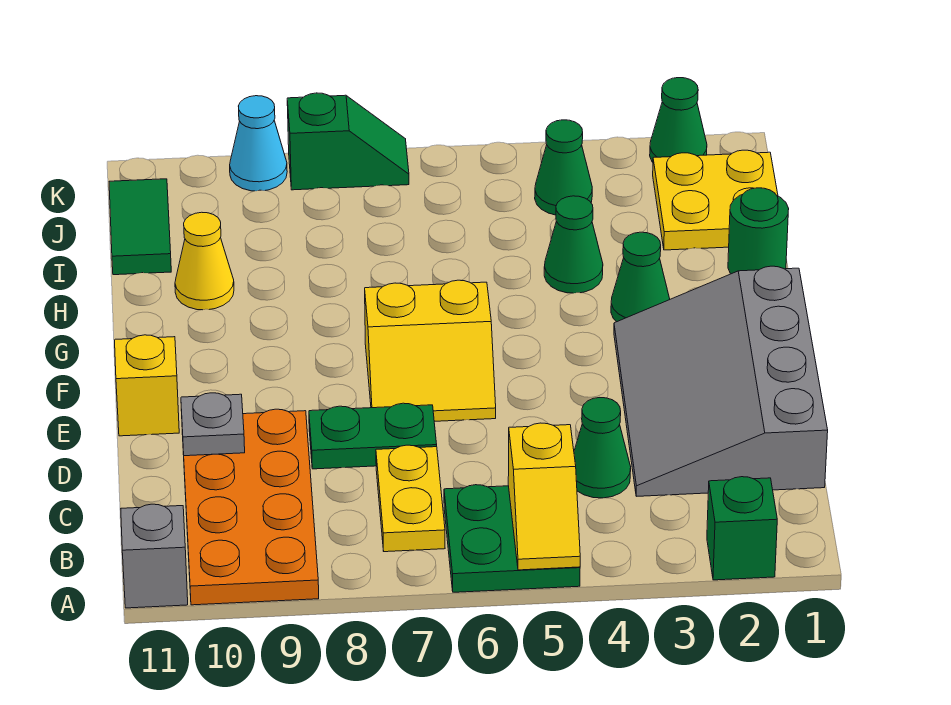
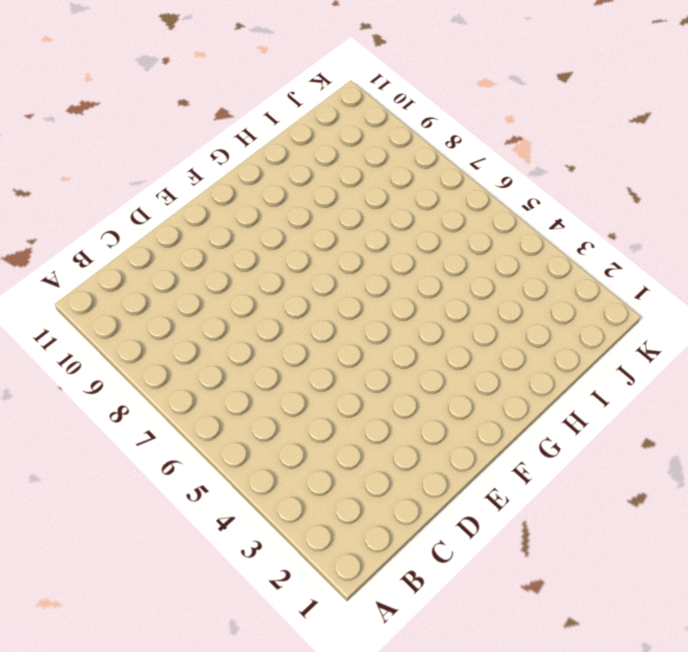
none -> green brick A2 level 1
none -> green plate A5:B6 level 1
none -> orange plate A9:D10 level 1

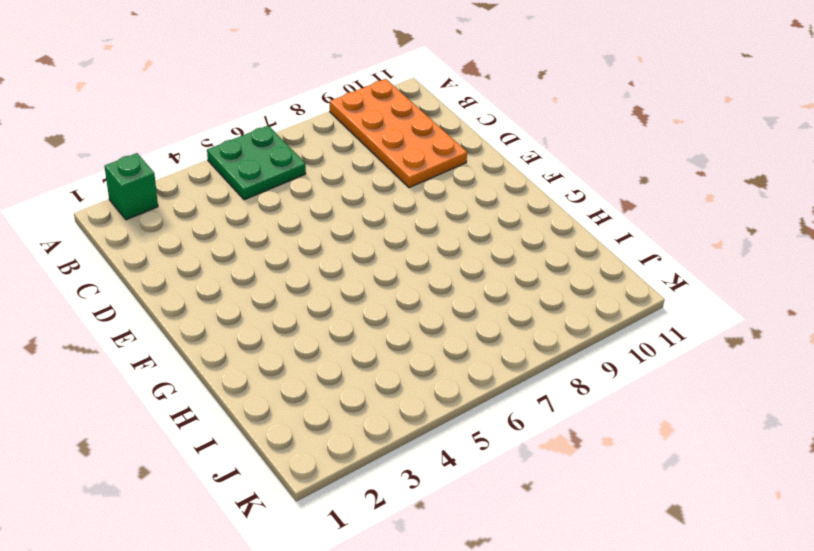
none -> grey brick A11 level 1
none -> yellow plate B7:C7 level 1
none -> grey slope C1:F3 level 1 top 1

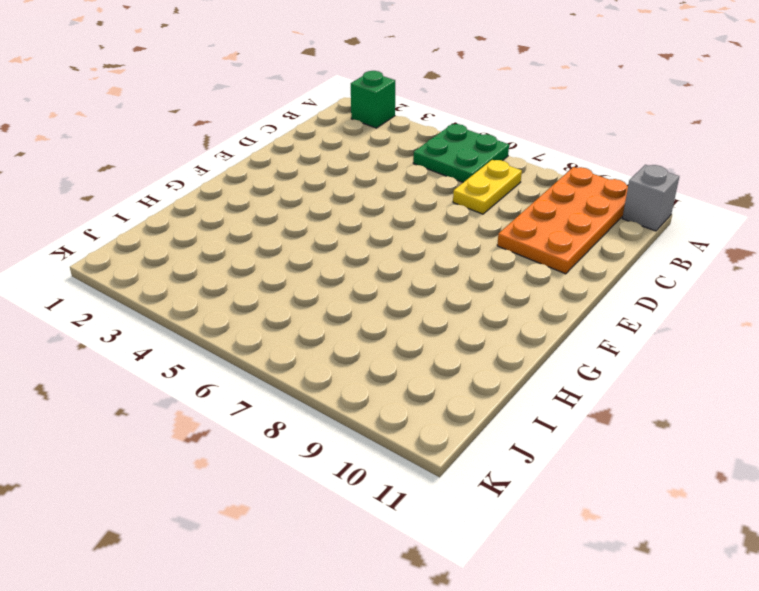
none -> grey slope C1:F3 level 1 top 1
none -> green cone C4 level 1
none -> green plate D7:D8 level 1

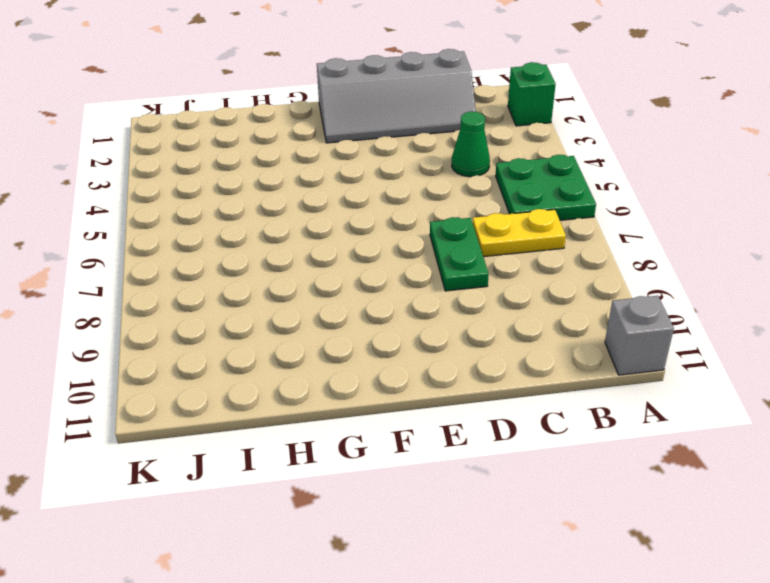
grey slope C1:F2 level 1 top 1 -> grey slope C1:F3 level 1 top 1
none -> orange plate A9:D10 level 1
none -> yellow slope E6:F7 level 1 top F
none -> yellow brick E11 level 1

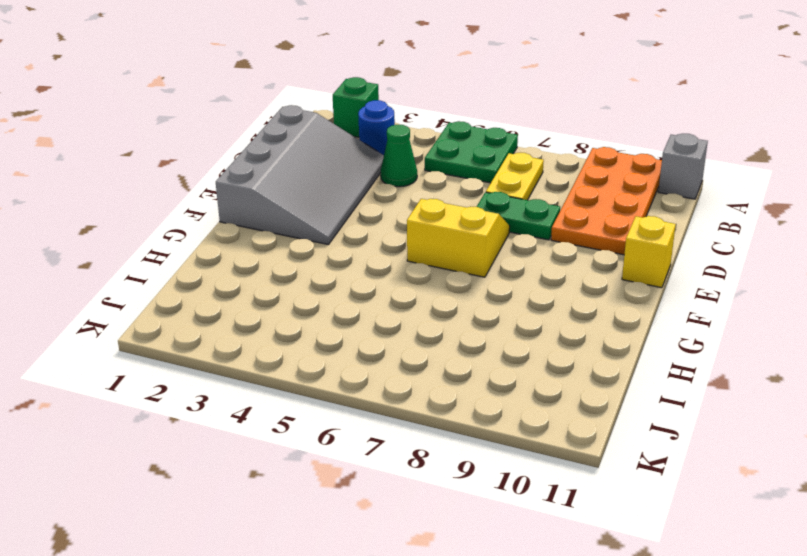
blue round brick B3 level 1 -> none
none -> green cone G3 level 1
none -> green round brick H1 level 1
none -> green cone H4 level 1

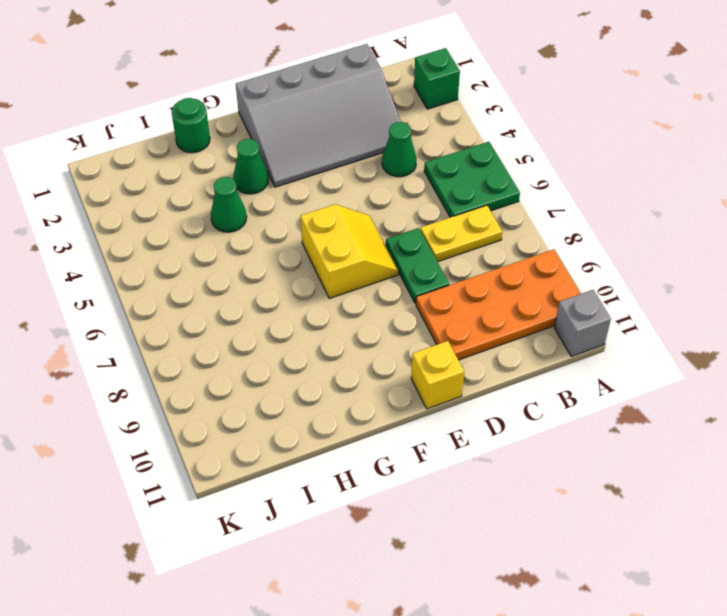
none -> yellow cone H10 level 1
none -> yellow plate I1:J2 level 1
none -> green tile I11:J11 level 1

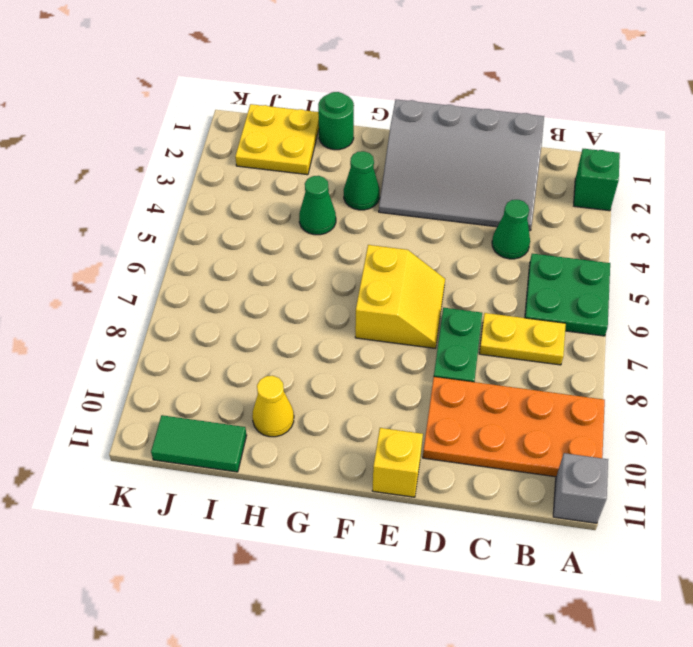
none -> green cone J4 level 1
none -> green cone K2 level 1
none -> green slope K7:K8 level 1 top 8

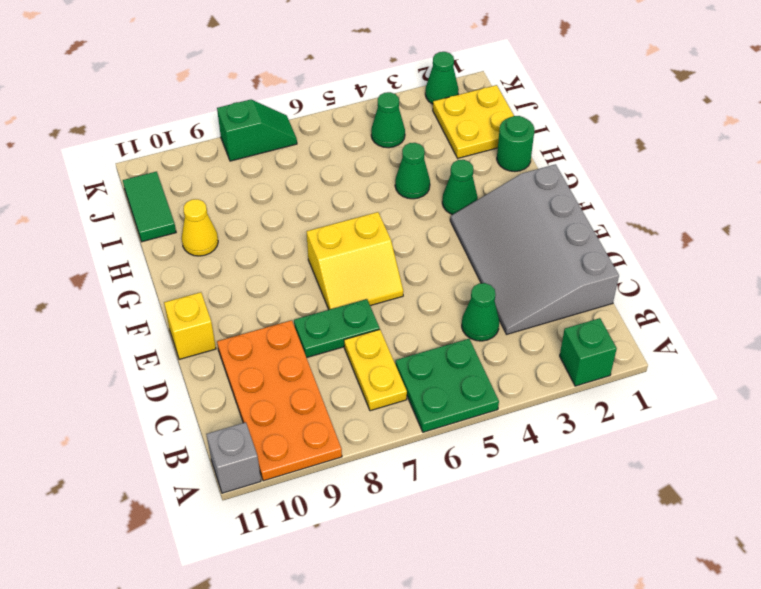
none -> cyan cone K9 level 1
none -> yellow slope A5:B5 level 2 top B
none -> grey plate D10 level 2

